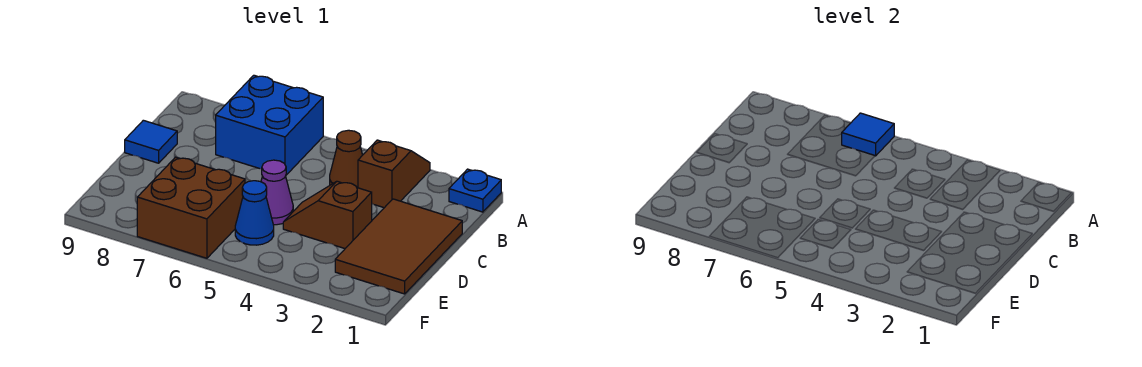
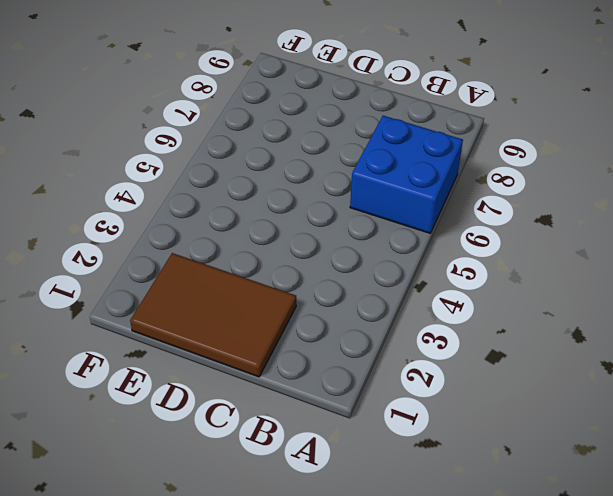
none -> blue plate A1 level 1
none -> brown slope A3:B3 level 1 top B

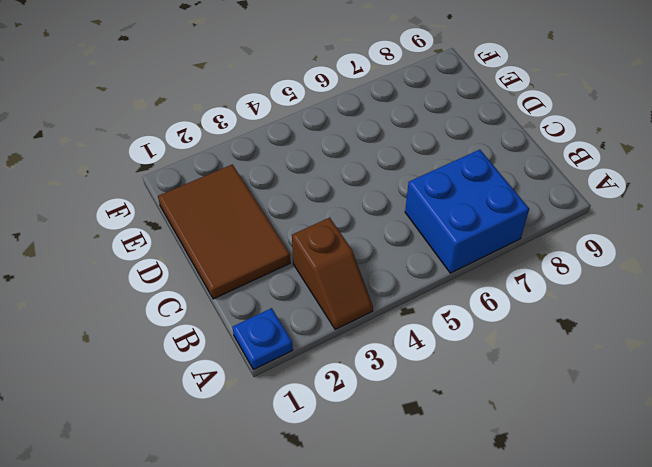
none -> brown cone B4 level 1
none -> blue tile C9 level 1

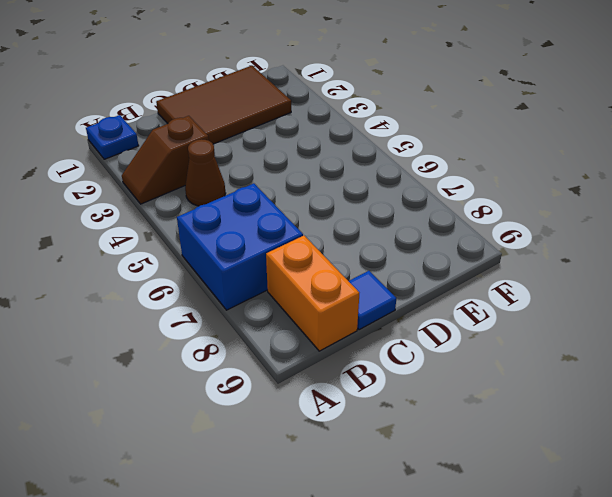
orange brick B8:B9 level 1 -> none
none -> brown slope D3:D4 level 1 top 3
none -> purple cone D5 level 1

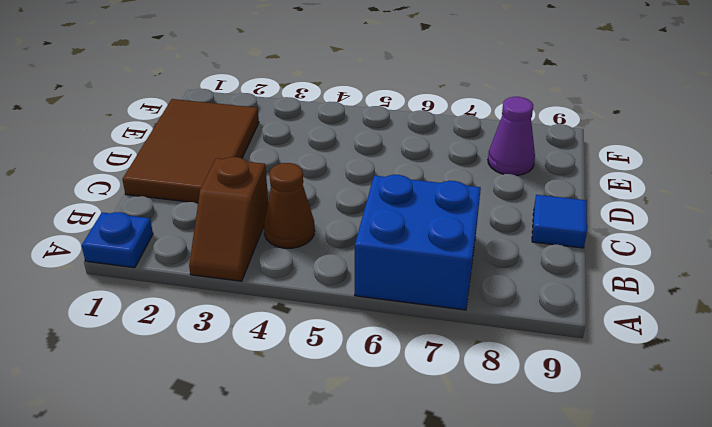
purple cone E8 level 1 -> purple cone D5 level 1
none -> brown slope D3:D4 level 1 top 3
none -> blue cone E5 level 1

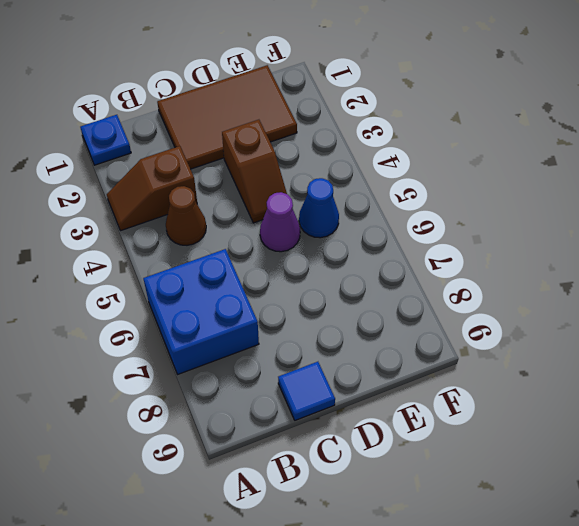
none -> brown brick E6:F7 level 1
none -> blue tile A6 level 2

